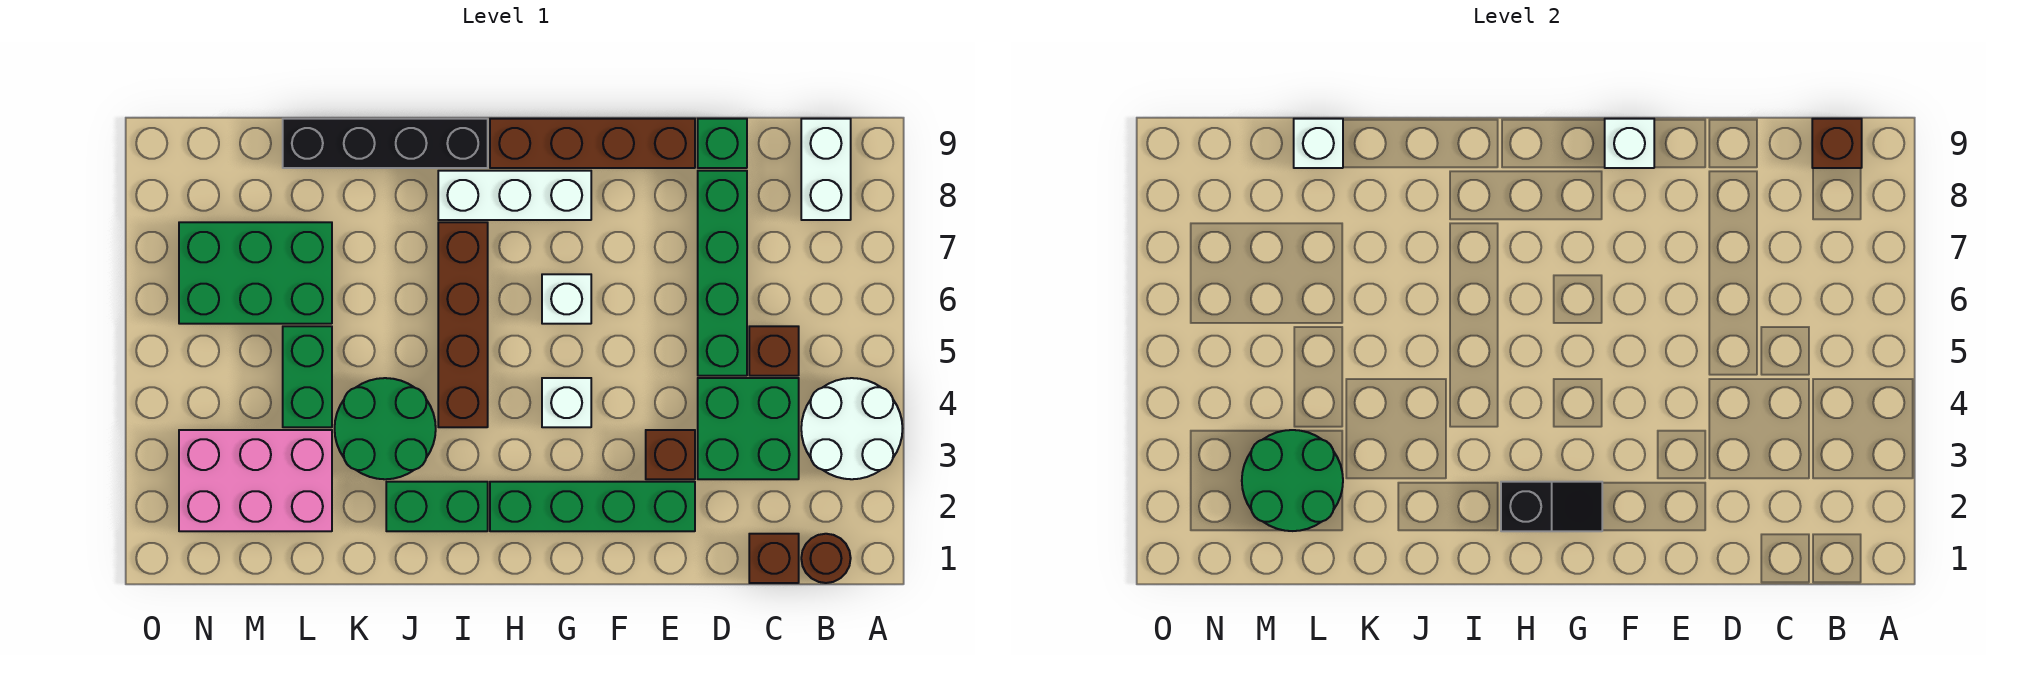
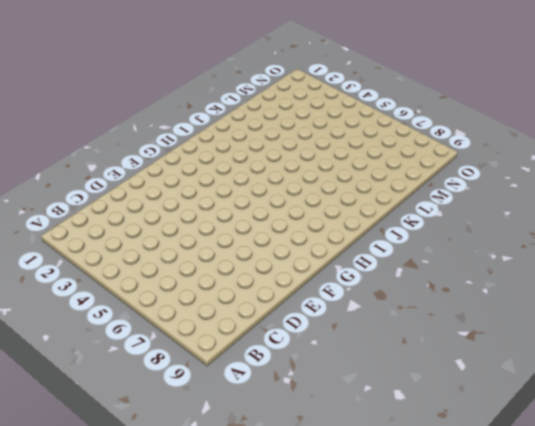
none -> white round brick A3:B4 level 1
none -> brown round brick B1 level 1
none -> white brick B8:B9 level 1

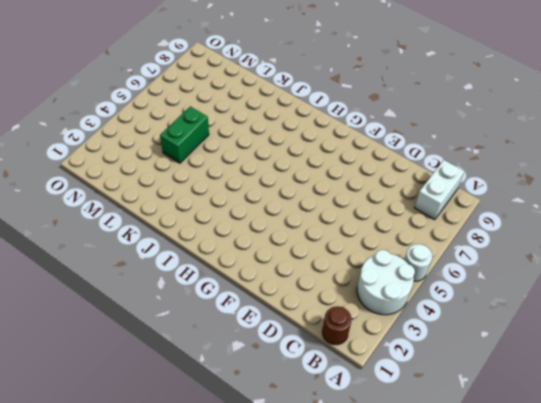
white round brick A5 level 1 -> none
none -> brown brick C1 level 1
none -> green brick C3:D4 level 1
none -> brown brick C5 level 1

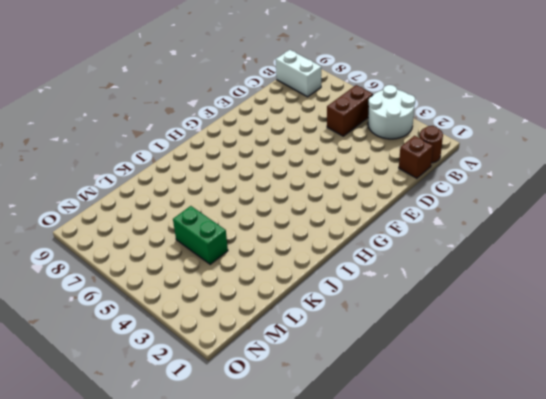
brown brick B5:C5 level 1 -> brown brick C5 level 1
none -> green brick C3:D4 level 1
none -> green brick D5:D8 level 1
none -> green brick D9 level 1

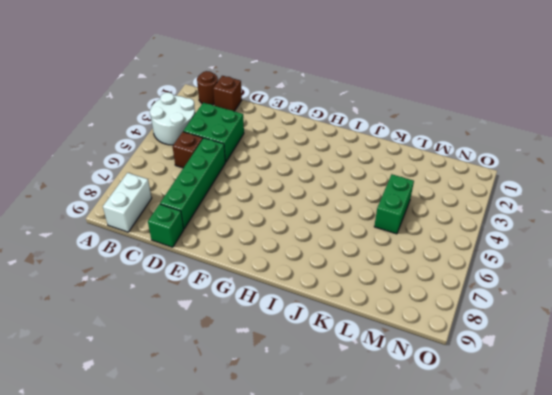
none -> green brick E2:H2 level 1
none -> brown brick E3 level 1
none -> brown brick E9:H9 level 1

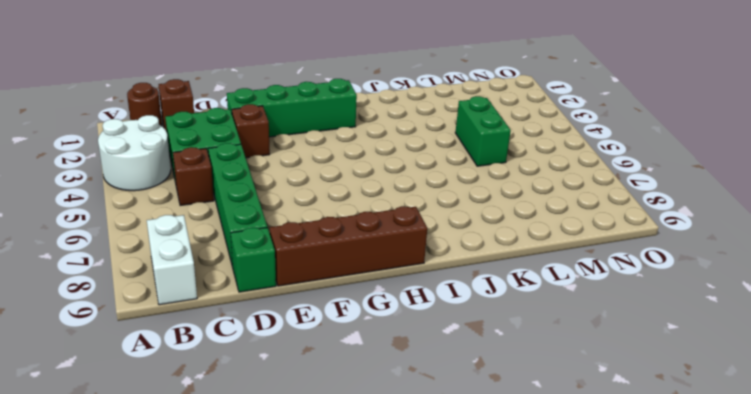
none -> white brick G4 level 1
none -> white brick G6 level 1
none -> white brick G8:I8 level 1

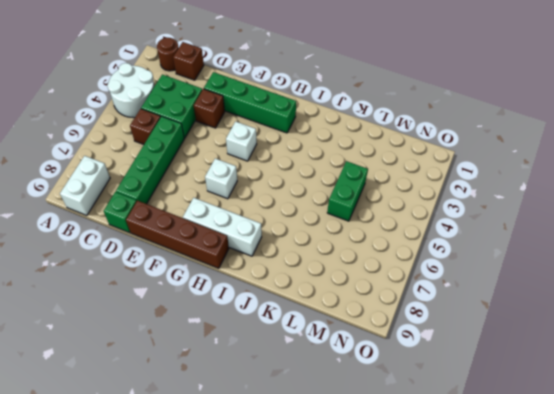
none -> green brick I2:J2 level 1
none -> brown brick I4:I7 level 1
none -> black brick I9:L9 level 1

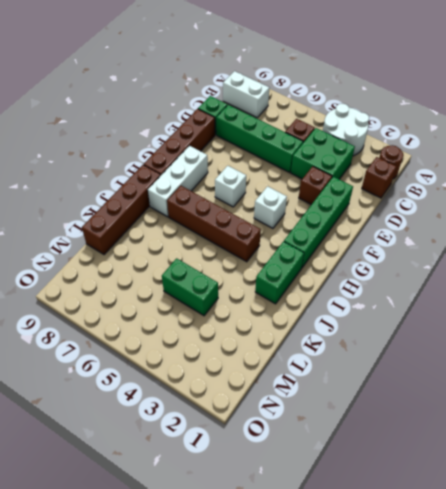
brown brick I9:L9 level 1 -> black brick I9:L9 level 1
none -> green round brick J3:K4 level 1
none -> pink brick L2:N3 level 1
none -> green brick L6:N7 level 1

